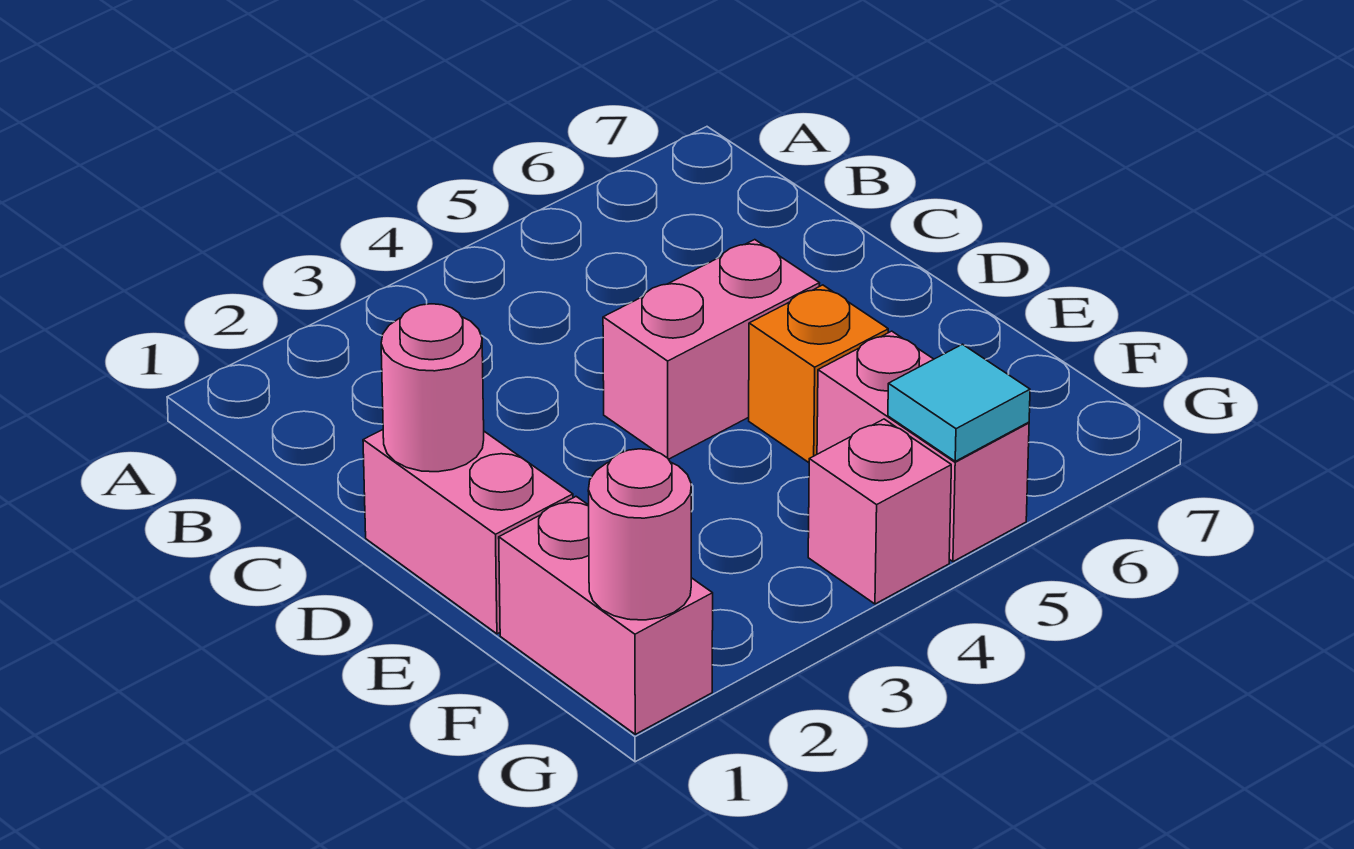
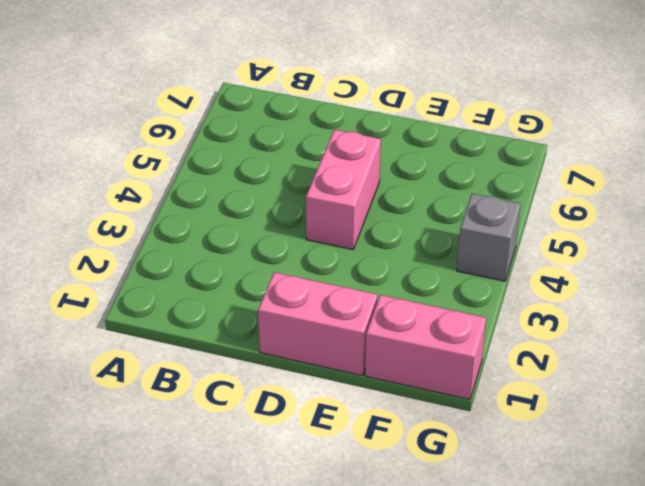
grey brick G4 level 1 -> pink brick G4 level 1
none -> orange brick E5 level 1
none -> pink brick F5:G5 level 1

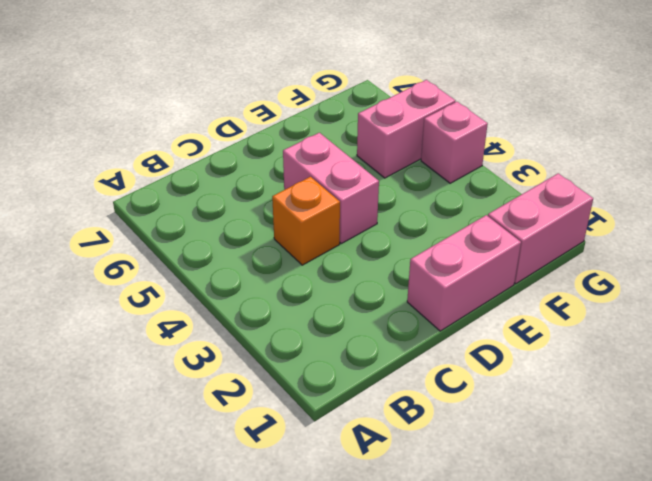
orange brick C4 level 1 -> orange brick E5 level 1
none -> pink round brick D1 level 2
none -> pink round brick G1 level 2

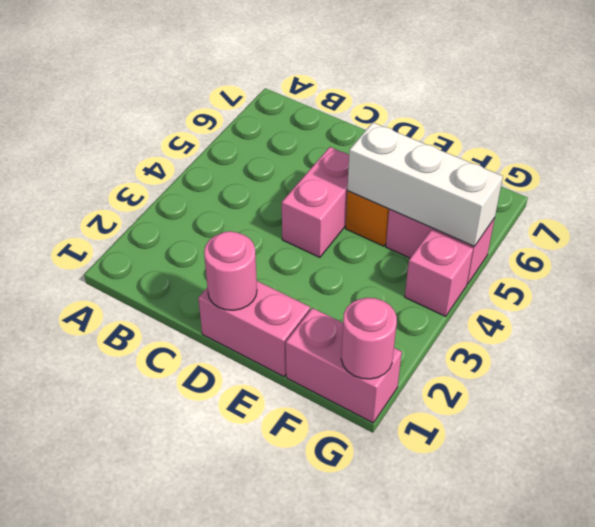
white brick E5:G5 level 2 -> cyan tile G5 level 2

